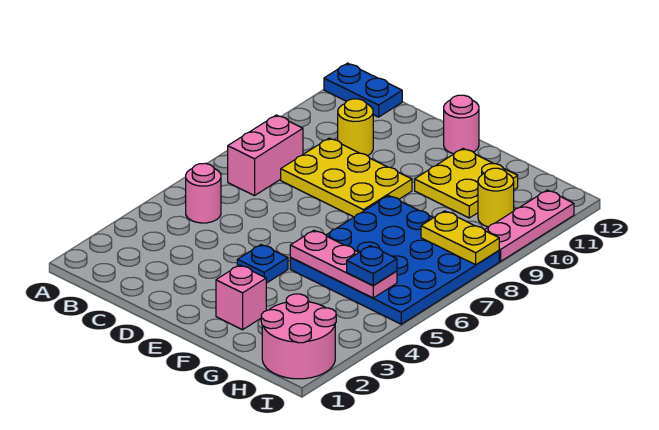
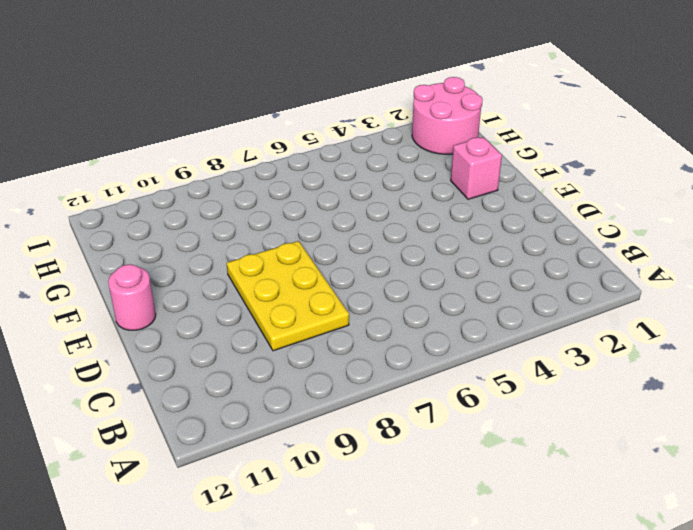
none -> blue plate A12:B12 level 1
none -> pink round brick B5 level 1
none -> pink brick B7:B8 level 1

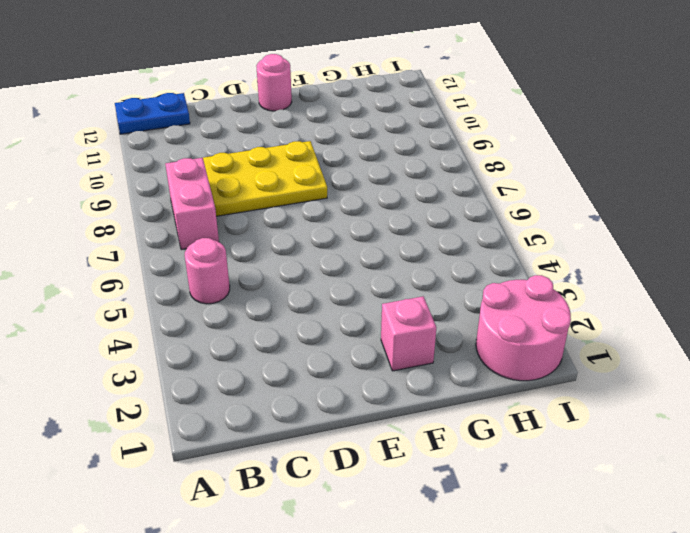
none -> yellow round brick C10 level 1
none -> blue plate E4 level 1
none -> blue plate F5:I8 level 1

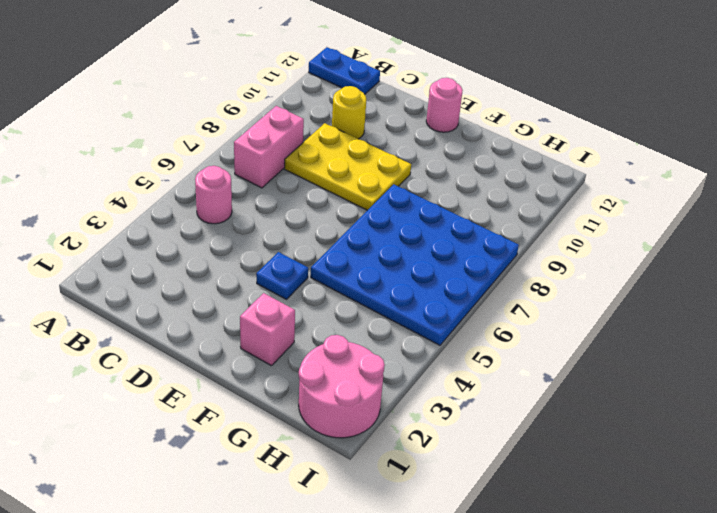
none -> yellow plate F10:G11 level 1
none -> yellow round brick H10 level 1
none -> pink plate I9:I11 level 1

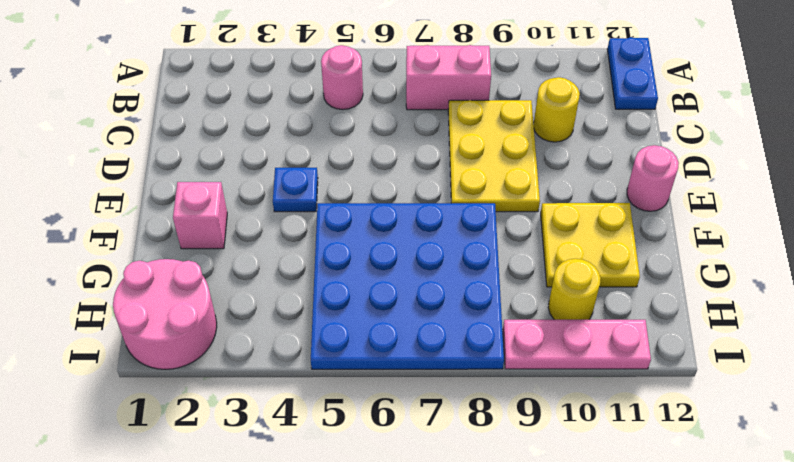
none -> pink plate F5:H5 level 2
none -> yellow plate H8:I8 level 2
none -> blue plate H5 level 3

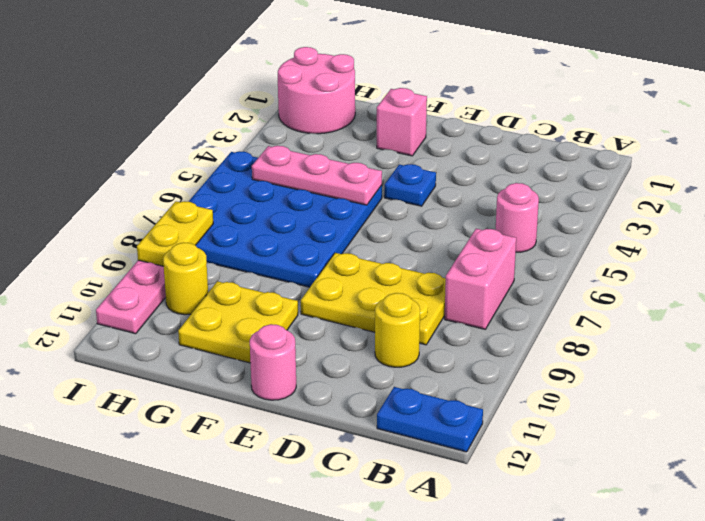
yellow plate I8:I9 level 2 -> yellow plate H8:I8 level 2
none -> blue plate H5 level 3

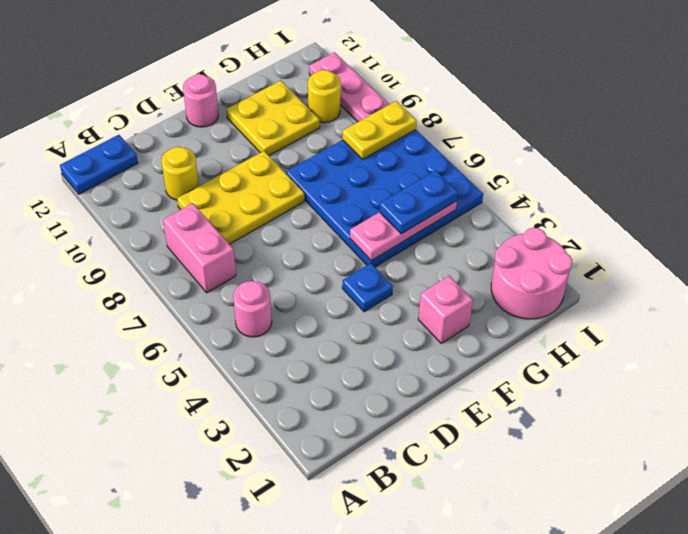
blue plate G5:H5 level 3 -> blue plate H5 level 3

